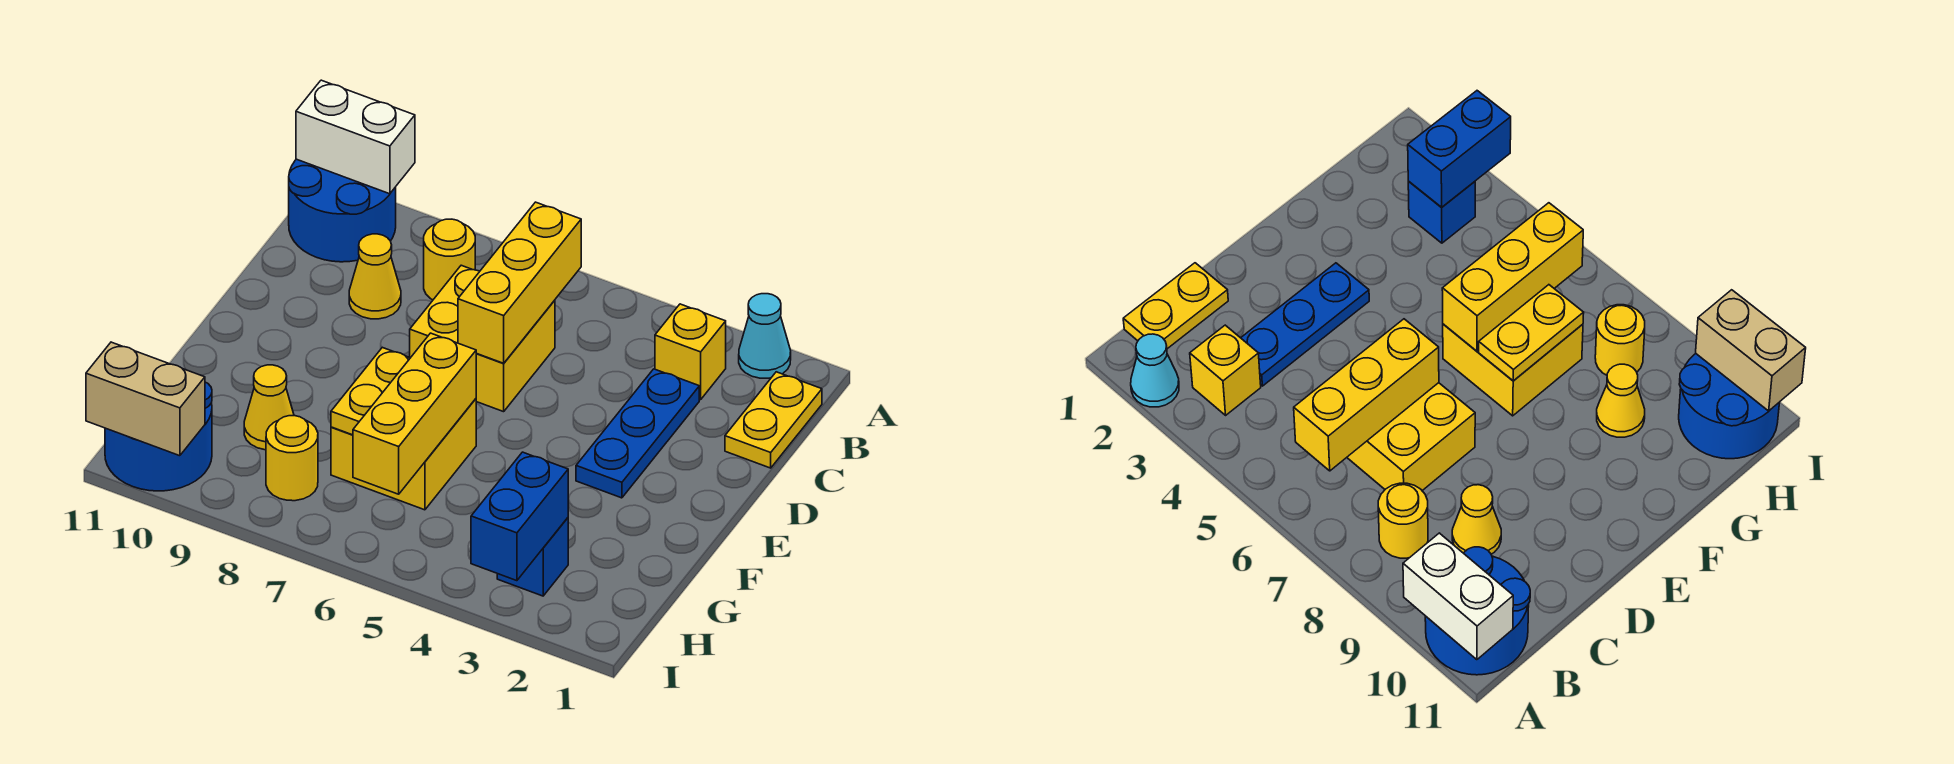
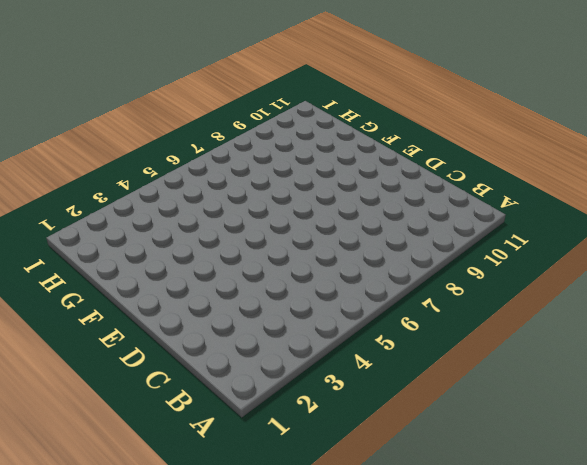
none -> cyan cone A2 level 1
none -> blue round brick A10:B11 level 1
none -> yellow plate B1:C1 level 1

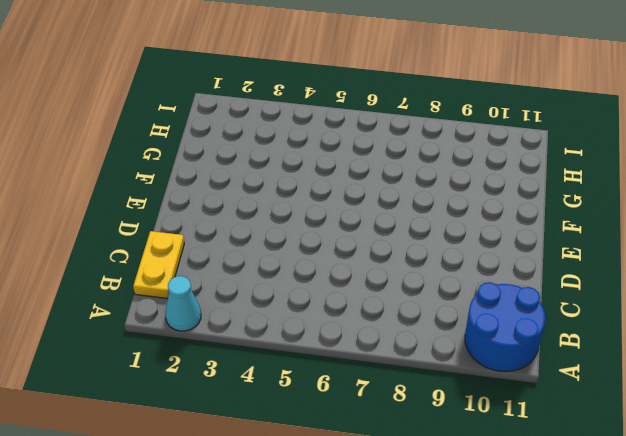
none -> yellow brick B3 level 1
none -> yellow round brick B8 level 1
none -> blue plate C3:E3 level 1

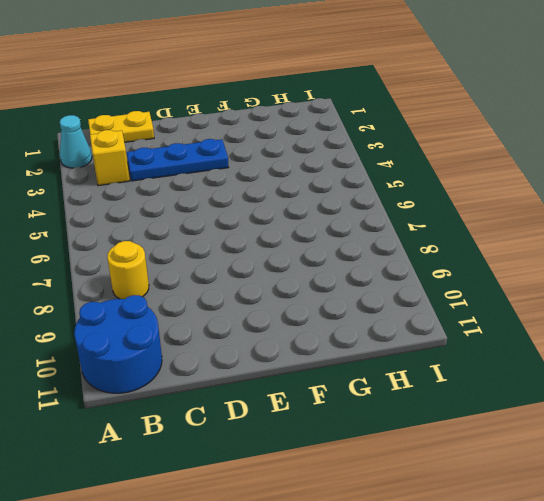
none -> yellow brick C6:D7 level 1
none -> yellow cone C9 level 1
none -> yellow brick F6:G7 level 1

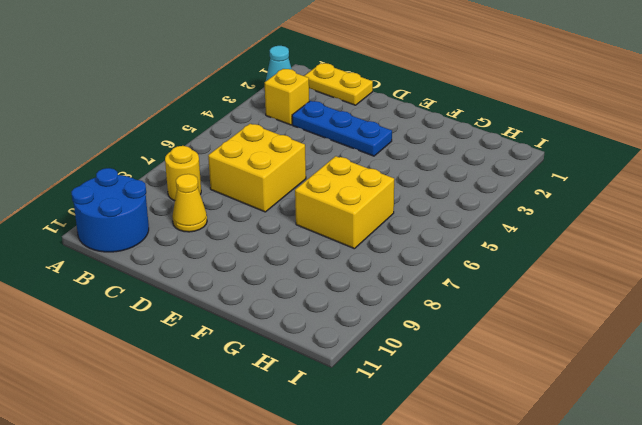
none -> yellow cone G9 level 1
none -> blue brick H3 level 1
none -> yellow round brick H8 level 1

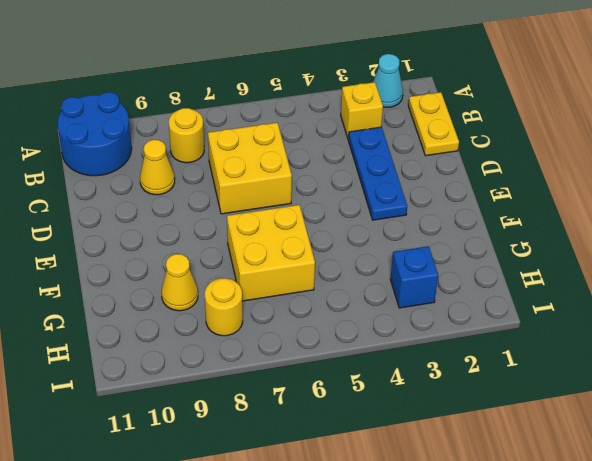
none -> blue round brick H10:I11 level 1
none -> white brick A10:A11 level 2
none -> yellow brick B6:D6 level 2

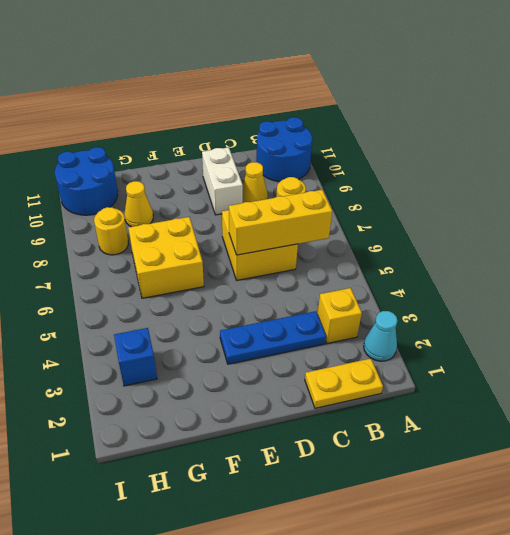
white brick D9:D10 level 1 -> white brick A10:A11 level 2
none -> yellow brick F6:H6 level 2
none -> yellow plate F7:G7 level 2
none -> blue brick H3:I3 level 2

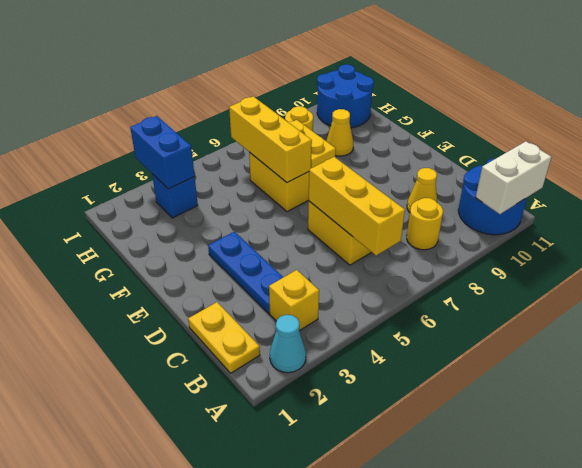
none -> tan brick I10:I11 level 2

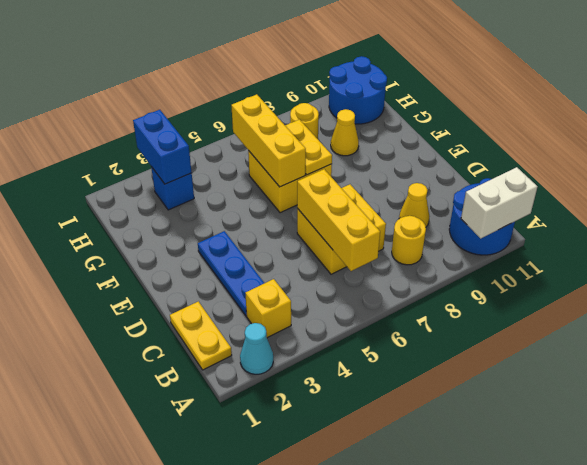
none -> tan brick I10:I11 level 2

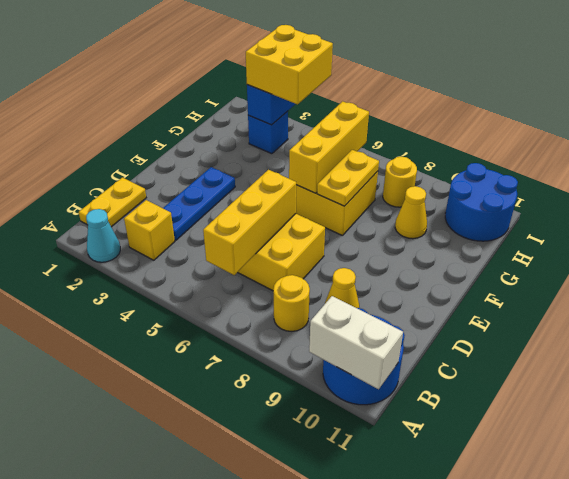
yellow brick H3:I4 level 3 -> none
none -> tan brick I10:I11 level 2

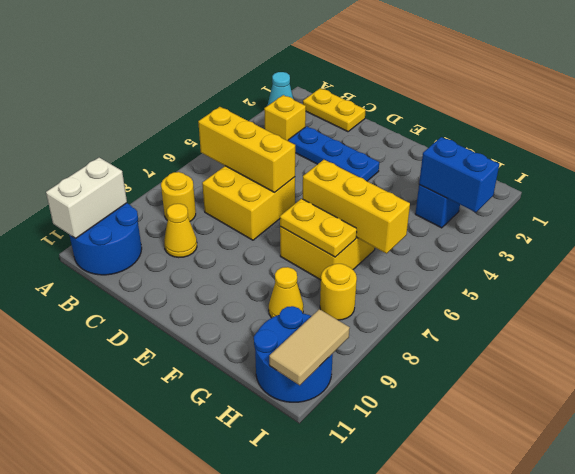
tan tile I10:I11 level 2 -> tan brick I10:I11 level 2

